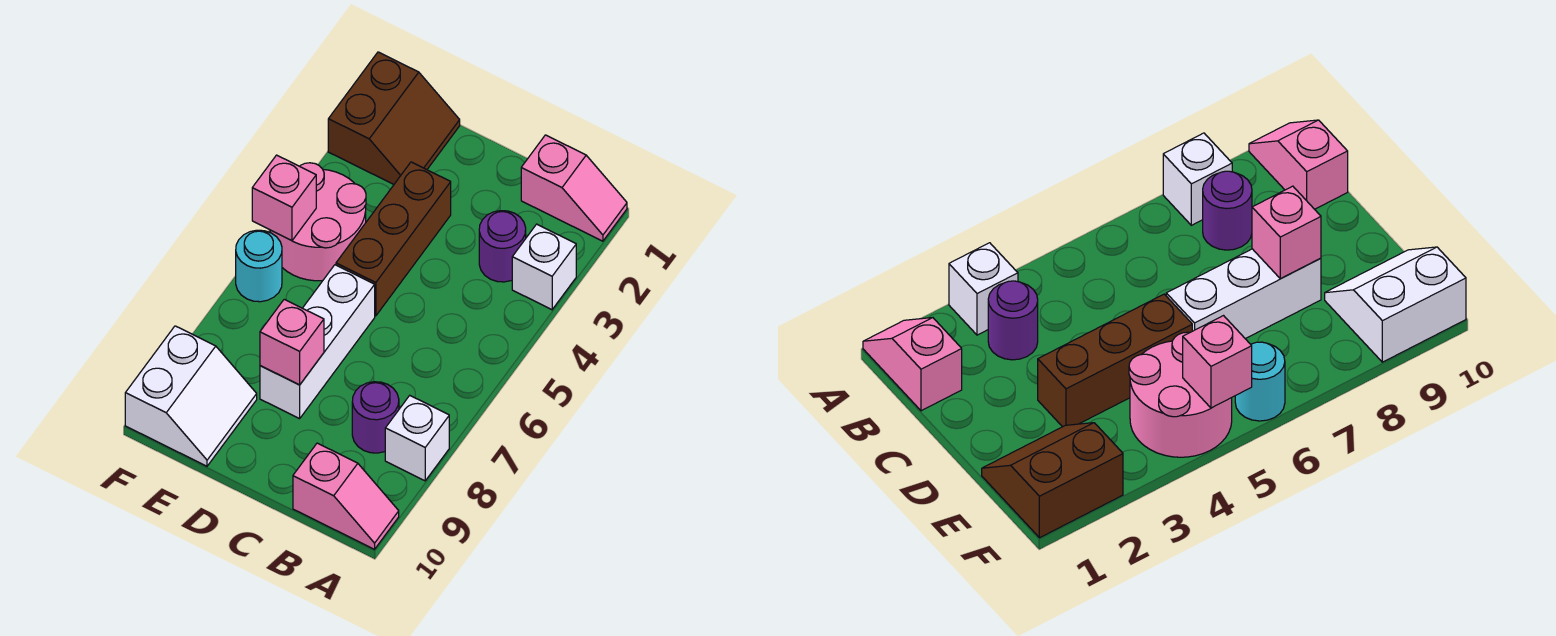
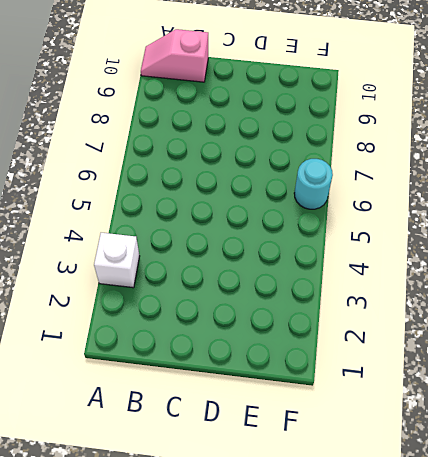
none -> pink slope A1:B1 level 1 top B
none -> white brick A8 level 1
none -> purple round brick B3 level 1

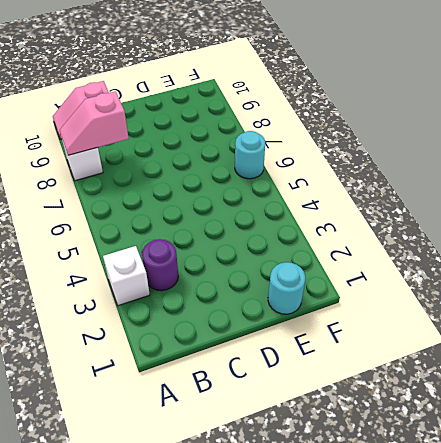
pink slope A8:B8 level 2 top B -> pink slope A1:B1 level 1 top B
cyan round brick E1 level 1 -> brown slope E1:F2 level 1 top F
none -> purple round brick B8 level 1
none -> brown brick D3:D5 level 1
none -> white brick D6:D8 level 1

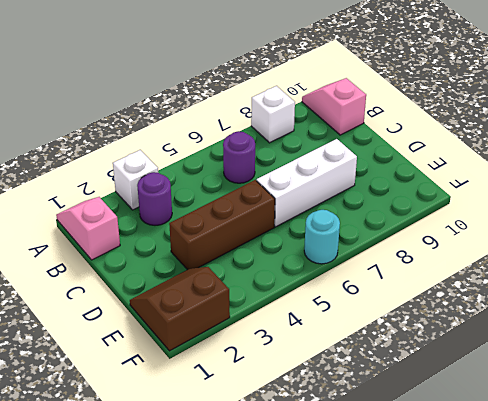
purple round brick B6 level 1 -> purple round brick B8 level 1
none -> pink round brick E4:F5 level 1
none -> white slope E9:F10 level 1 top F
none -> pink brick D8 level 2

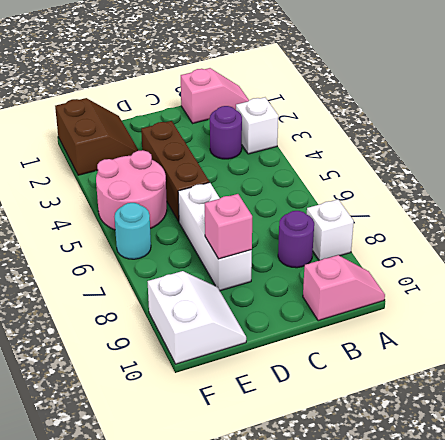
none -> pink brick F5 level 2

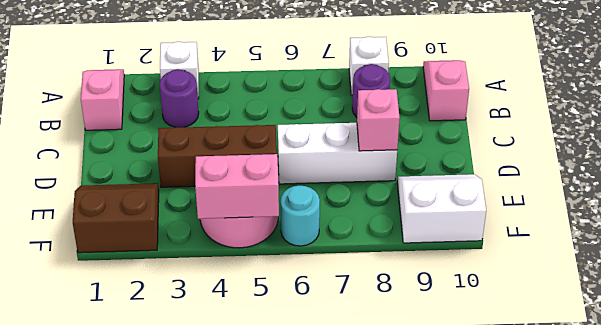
pink brick F4:F5 level 2 -> pink brick F5 level 2

